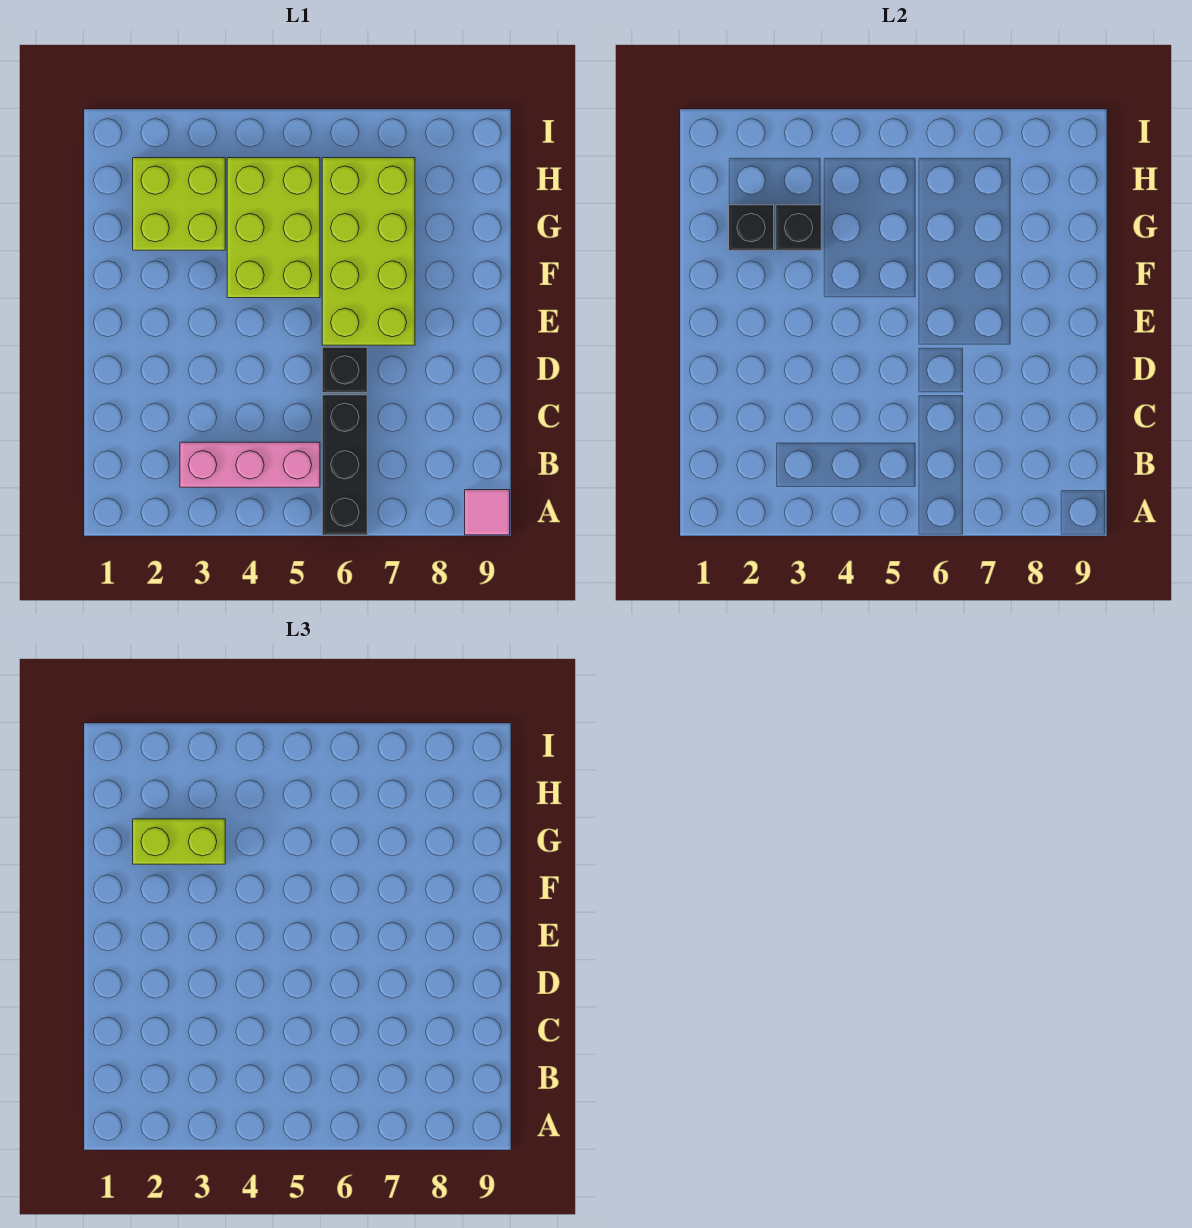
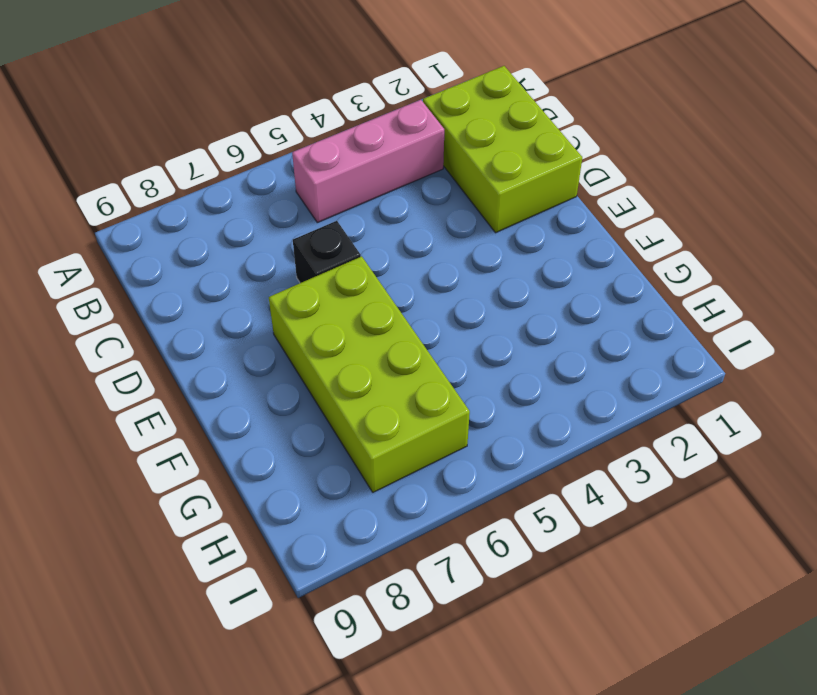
lime brick B1:D2 level 1 -> lime brick F4:H5 level 1
none -> black brick A6:C6 level 1
none -> pink tile A9 level 1

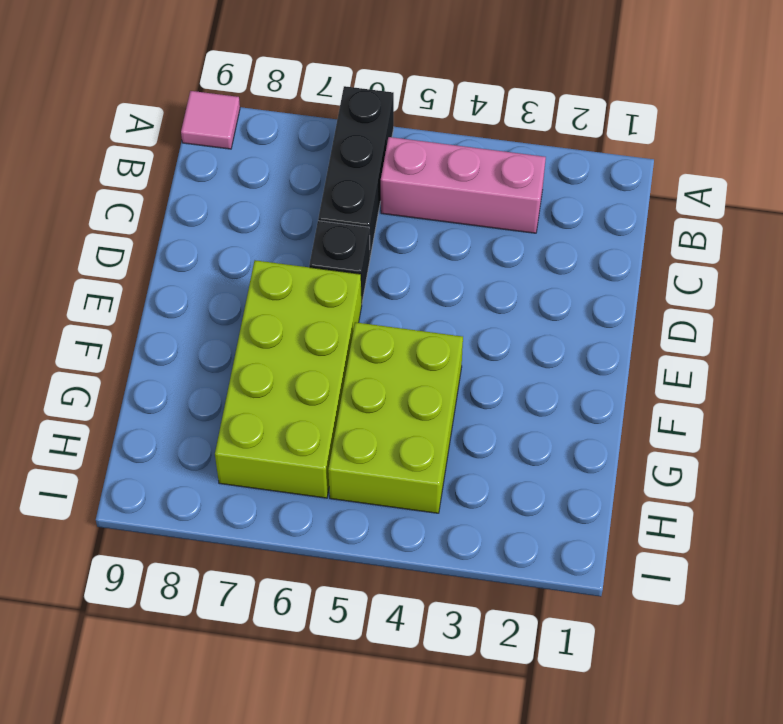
none -> lime brick G2:H3 level 1
none -> black brick G2 level 2

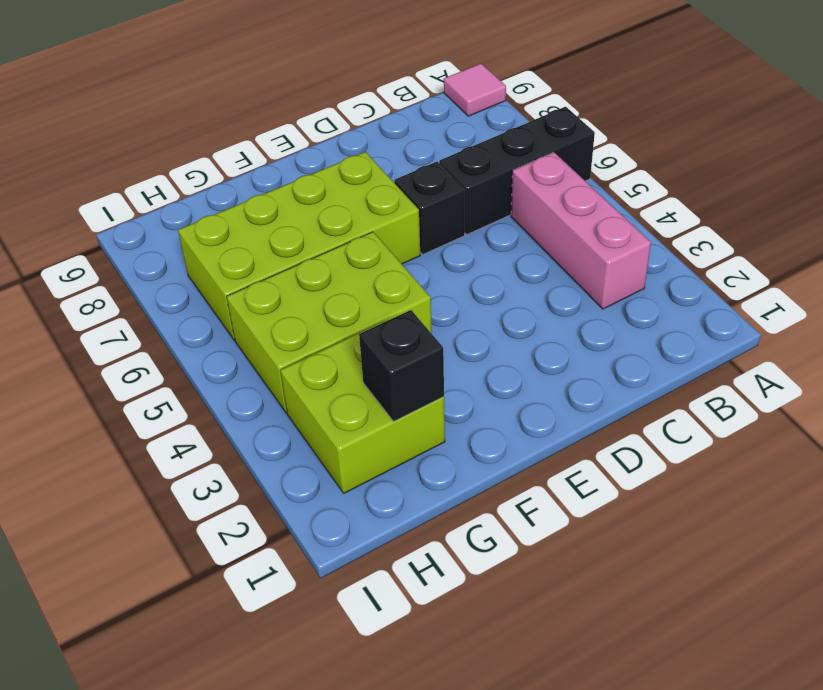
none -> black brick G3 level 2
none -> lime brick G2:G3 level 3

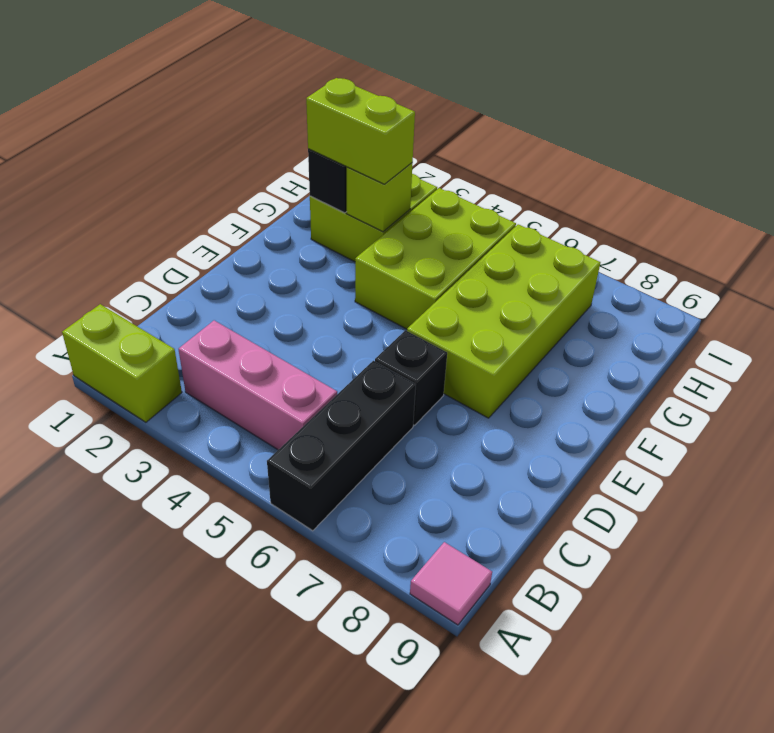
lime brick A1:A2 level 1 -> none
lime brick G3 level 2 -> black brick G3 level 2

